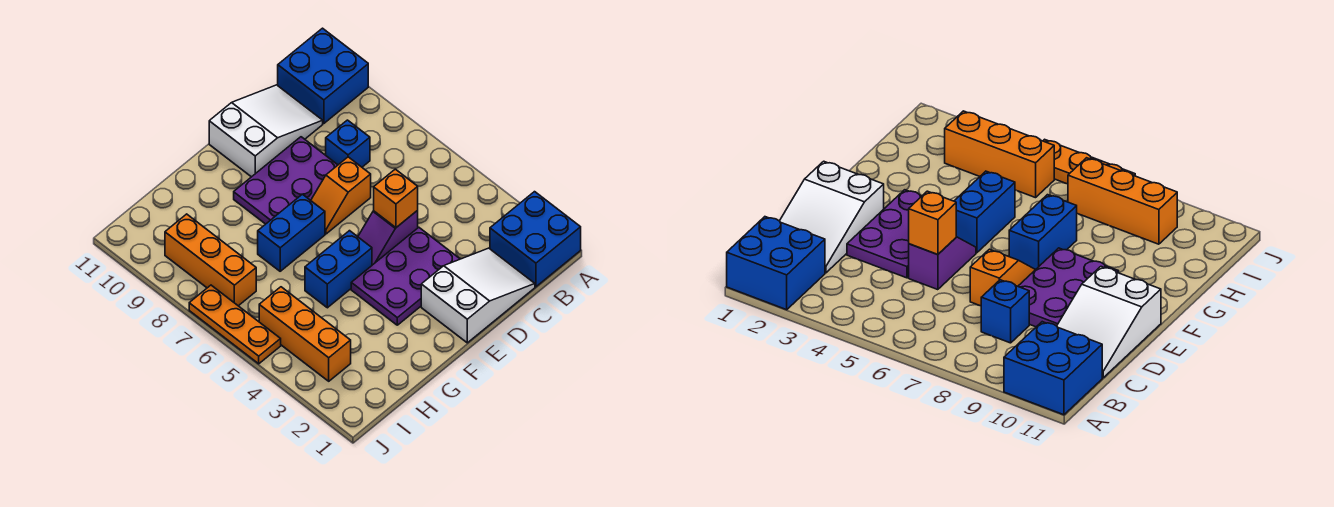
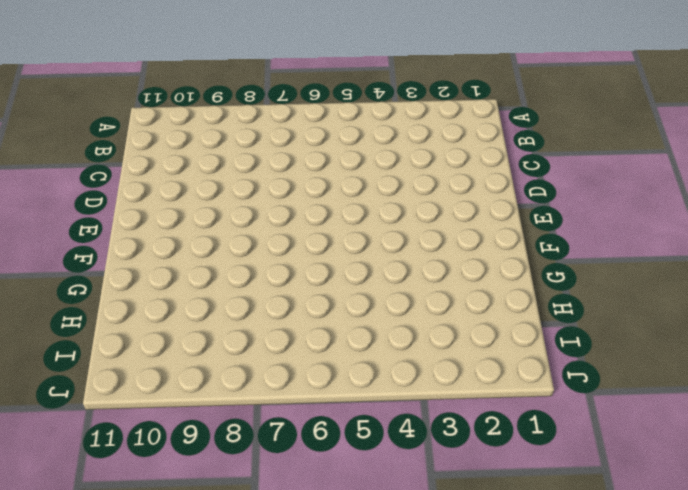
none -> blue brick A1:B2 level 1
none -> blue brick A10:B11 level 1
none -> white slope C1:E2 level 1 top E

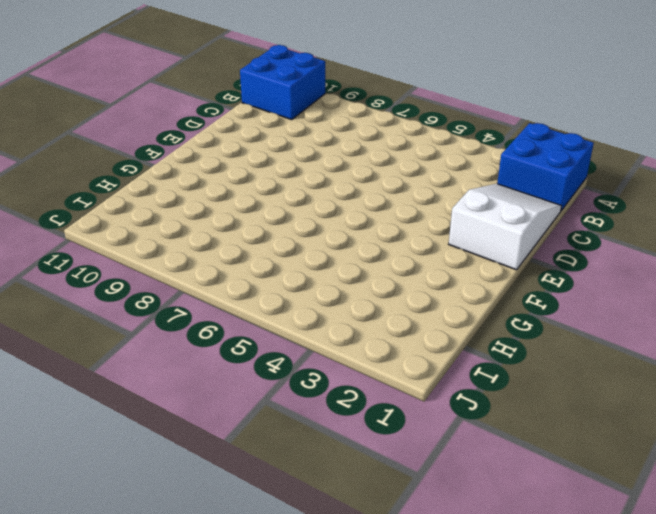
none -> blue brick C8 level 1
none -> white slope C10:E11 level 1 top E
none -> purple plate D3:F4 level 1

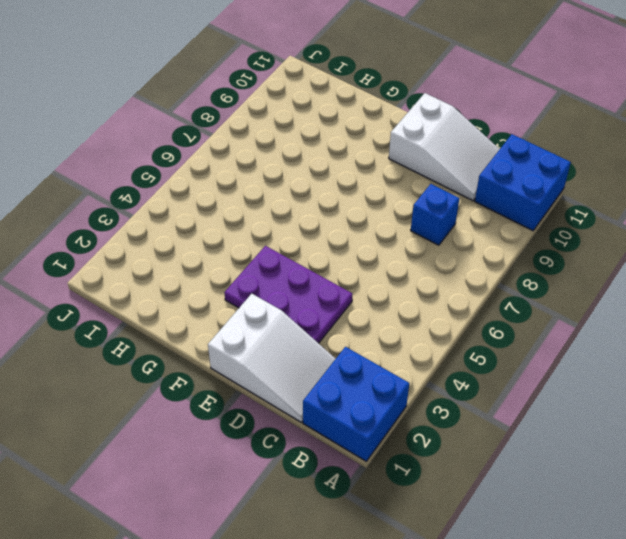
none -> purple slope D5:E5 level 1 top D
none -> orange slope D7:E7 level 1 top D
none -> purple plate D8:F9 level 1

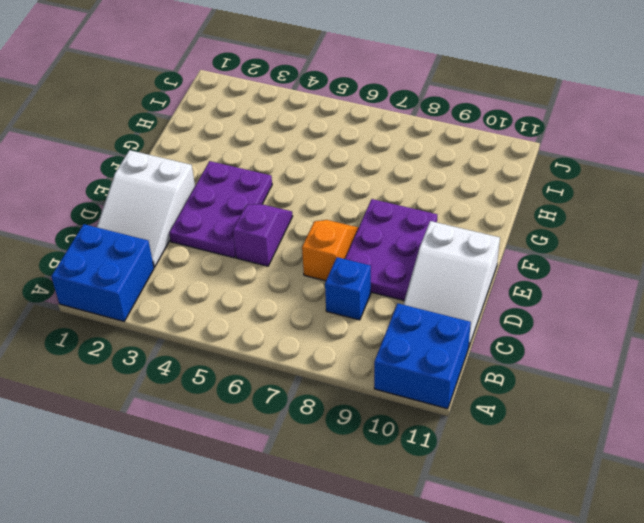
none -> blue brick F5:G5 level 1
none -> blue brick F7:G7 level 1
none -> orange brick I3:I5 level 1

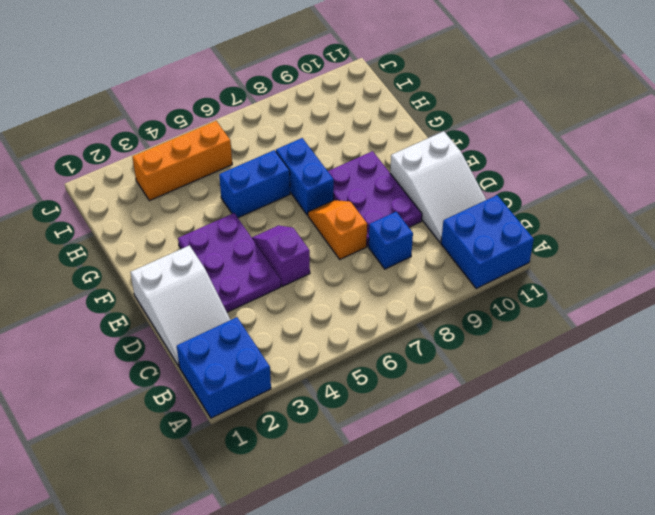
blue brick G5:G6 level 1 -> blue brick F5:G5 level 1
none -> orange brick I7:I9 level 1
none -> orange plate J5:J7 level 1
none -> orange brick D5 level 2

